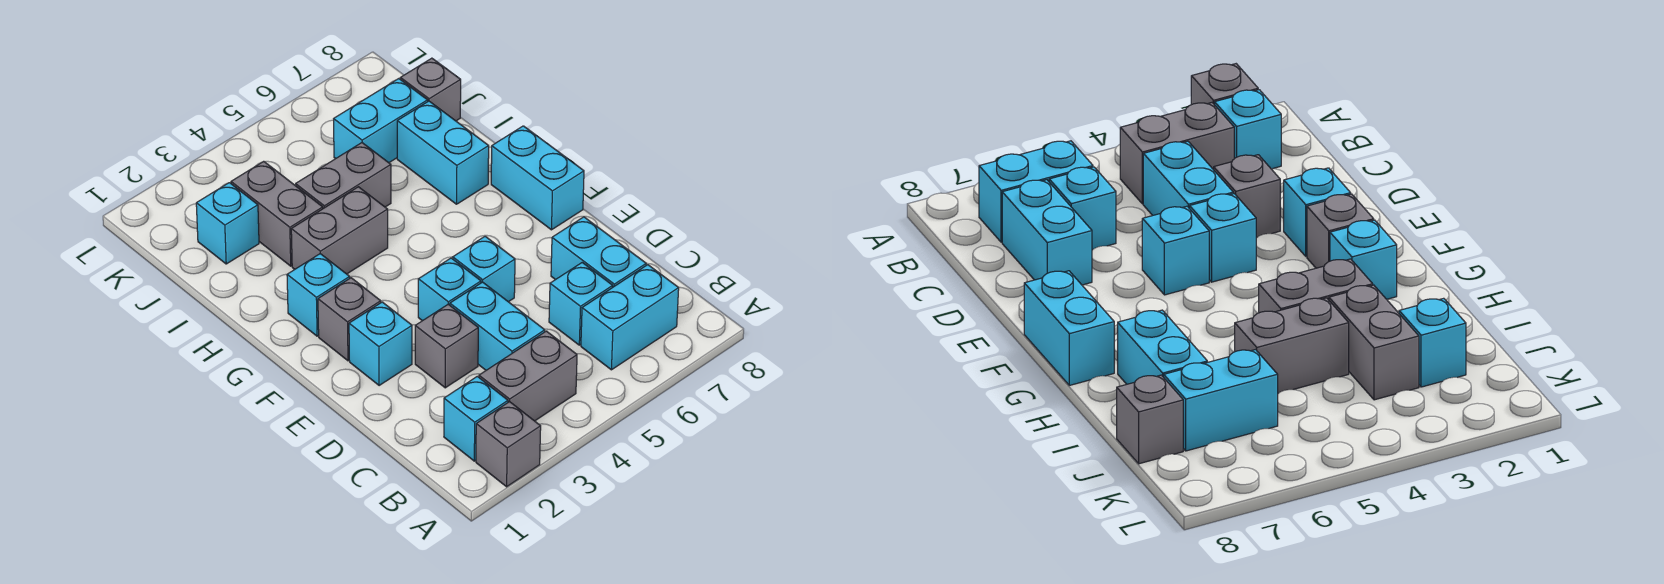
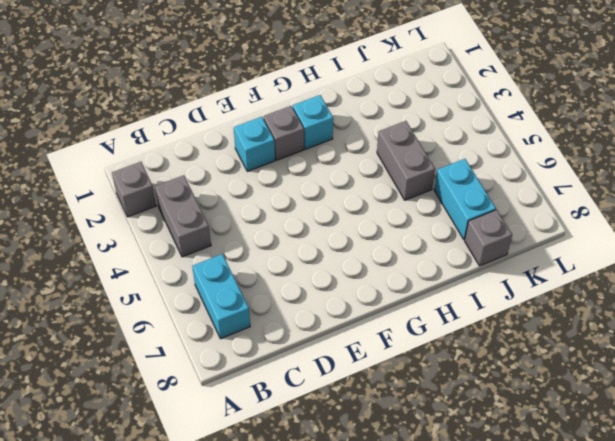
none -> cyan brick B2 level 1
none -> cyan brick C4:D4 level 1
none -> cyan brick C6 level 1

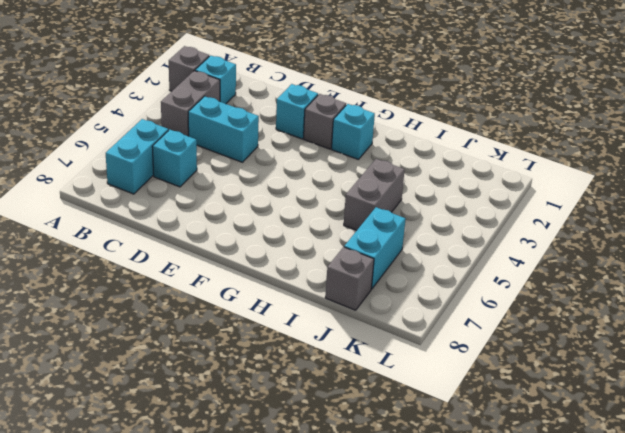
none -> cyan brick C7:D7 level 1
none -> grey brick D3 level 1
none -> cyan brick E4 level 1

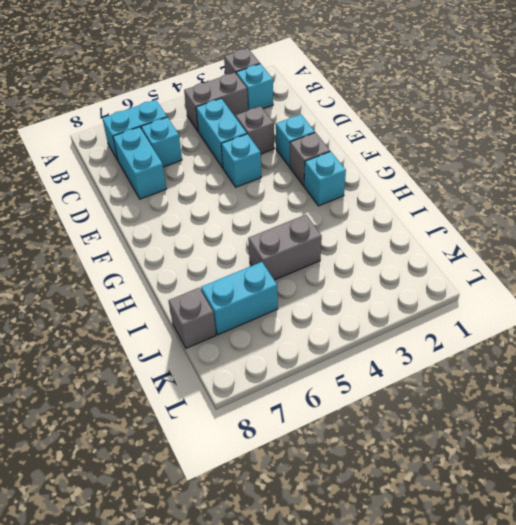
none -> cyan brick E5 level 1
none -> cyan brick F8:G8 level 1
none -> grey brick H3:H4 level 1

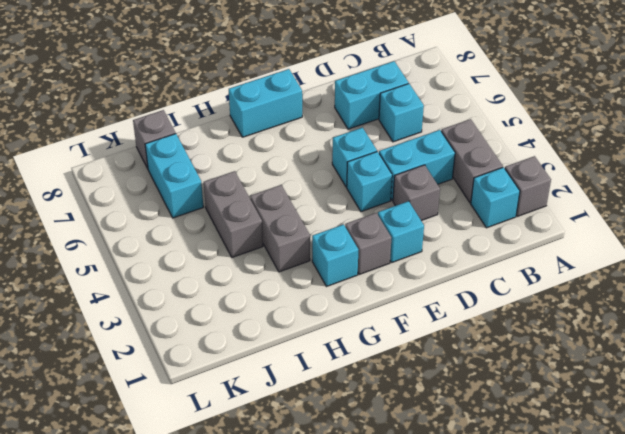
none -> cyan brick B6:B7 level 1
none -> cyan brick H7:I7 level 1
none -> grey brick I3:J3 level 1

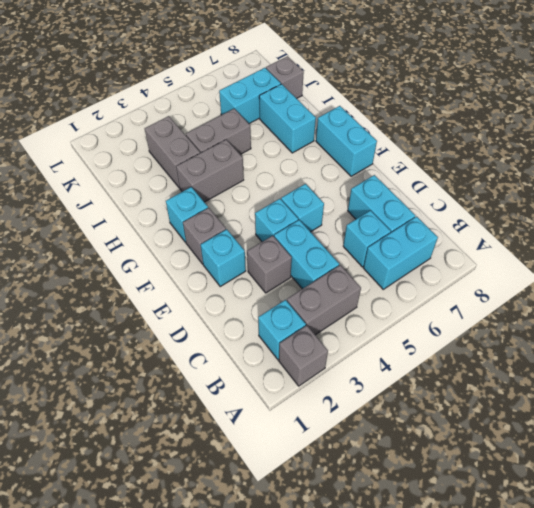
none -> cyan brick J2 level 1

